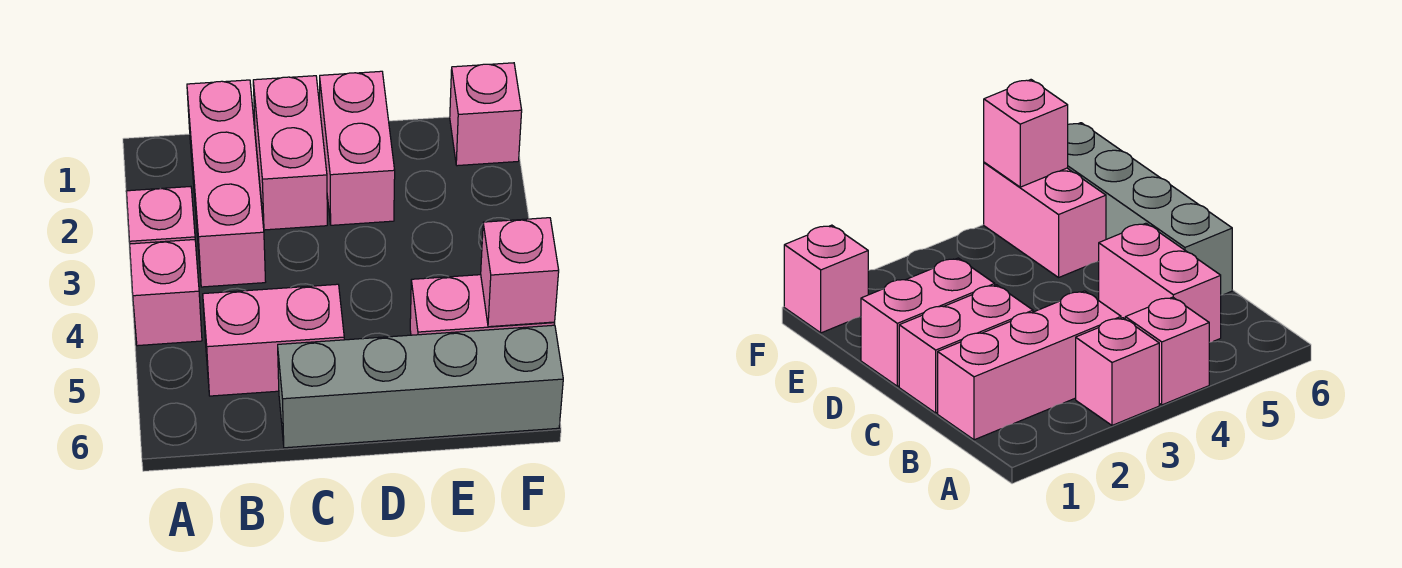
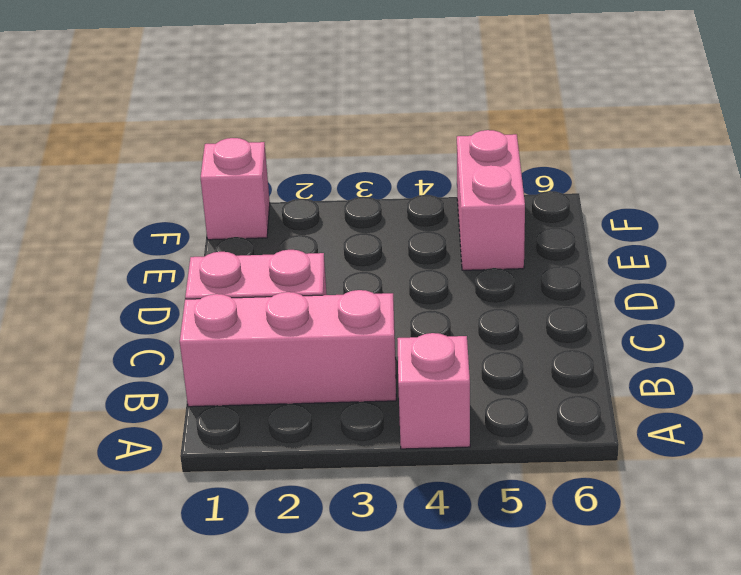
none -> pink brick A3 level 1
none -> pink brick B5:C5 level 1

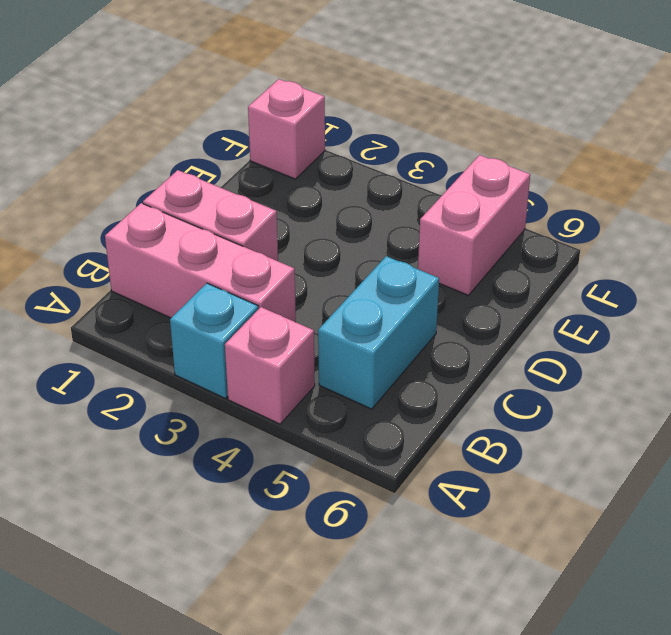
cyan brick A3 level 1 -> pink brick A3 level 1
cyan brick B5:C5 level 1 -> pink brick B5:C5 level 1
none -> grey brick C6:F6 level 1
none -> pink brick D1:D2 level 1

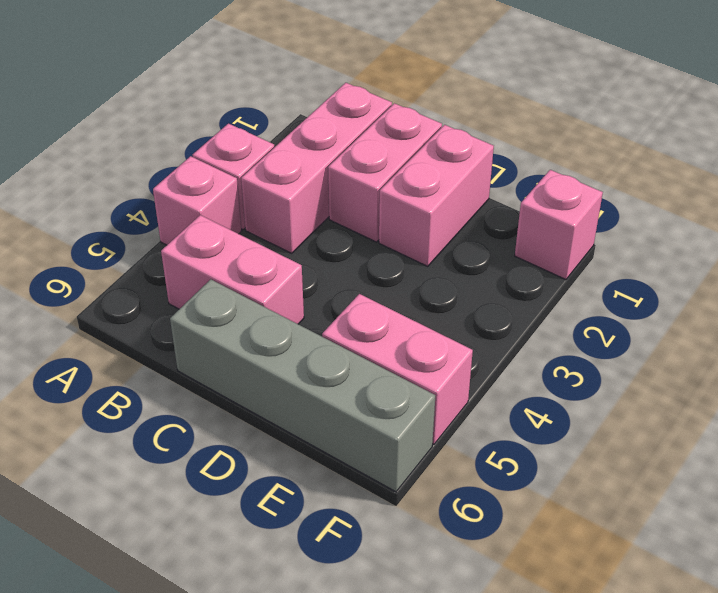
none -> pink brick F5 level 2

